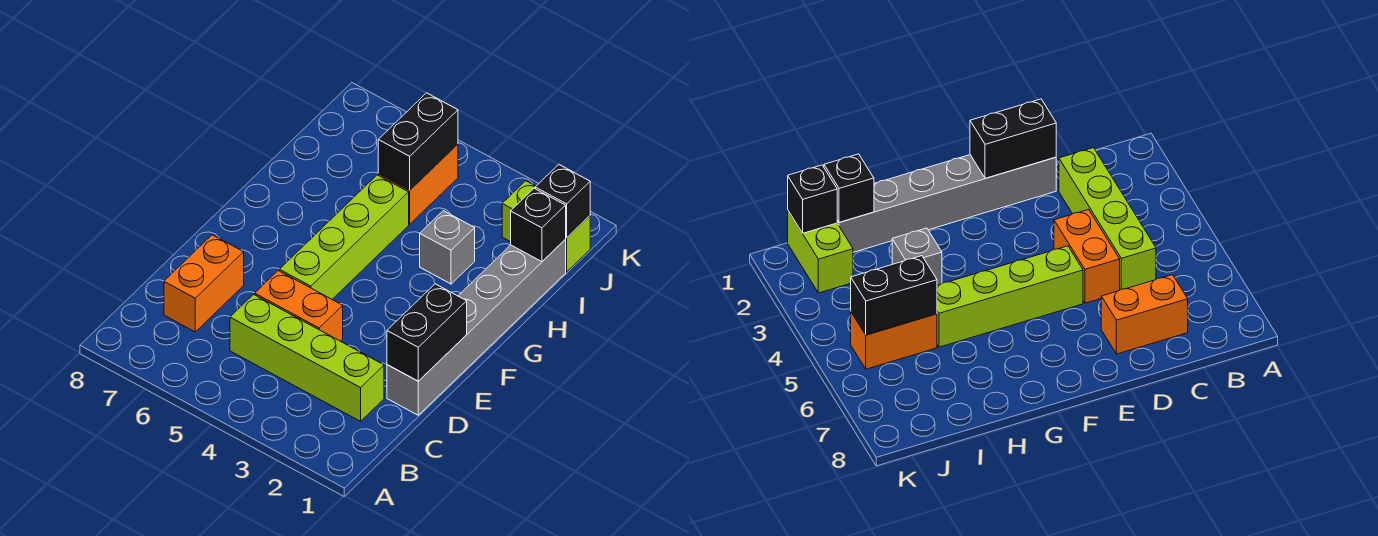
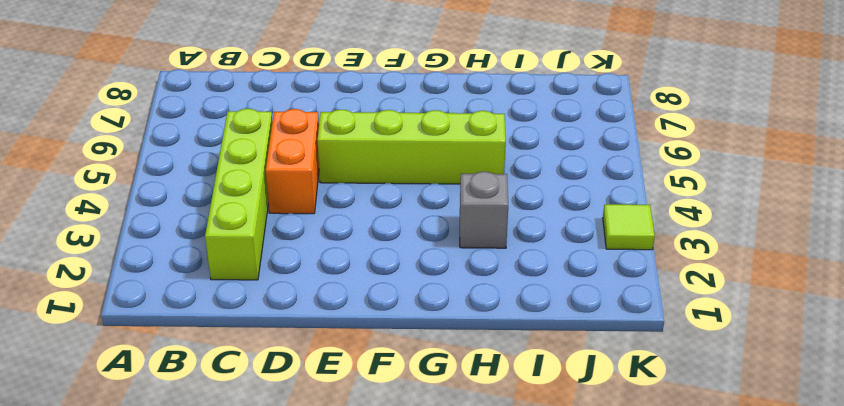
lime tile K3 level 1 -> none
none -> orange brick C7:D7 level 1
none -> grey brick D1:I1 level 1
none -> orange brick I5:J5 level 1

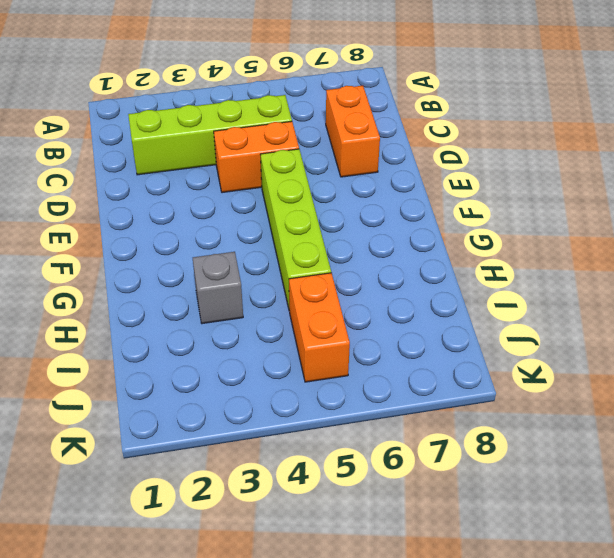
none -> grey brick D1:I1 level 1
none -> lime brick J1:J2 level 1
none -> black brick D1:E1 level 2

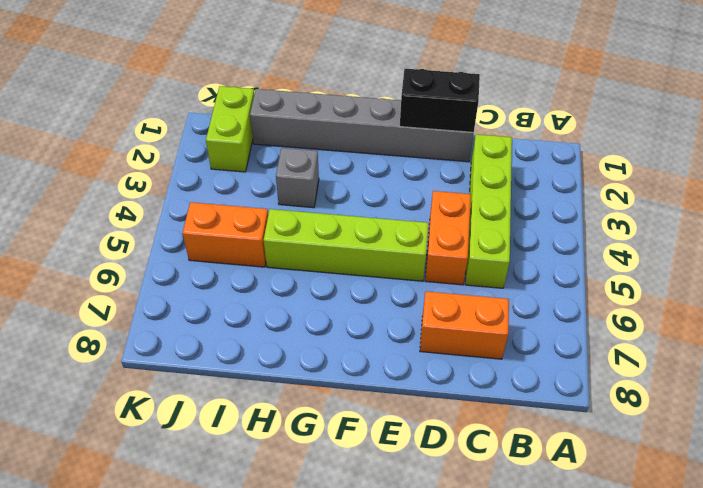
none -> black brick I1 level 2
none -> black brick I5:J5 level 2
none -> black brick J1 level 2

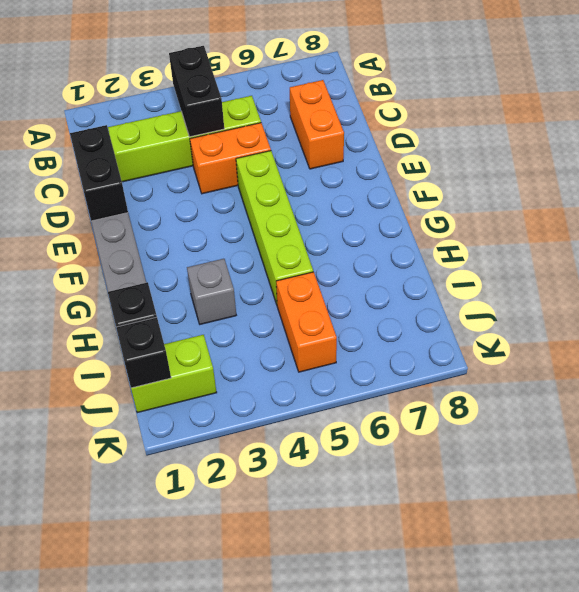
black brick B4:C4 level 2 -> black brick I5:J5 level 2

